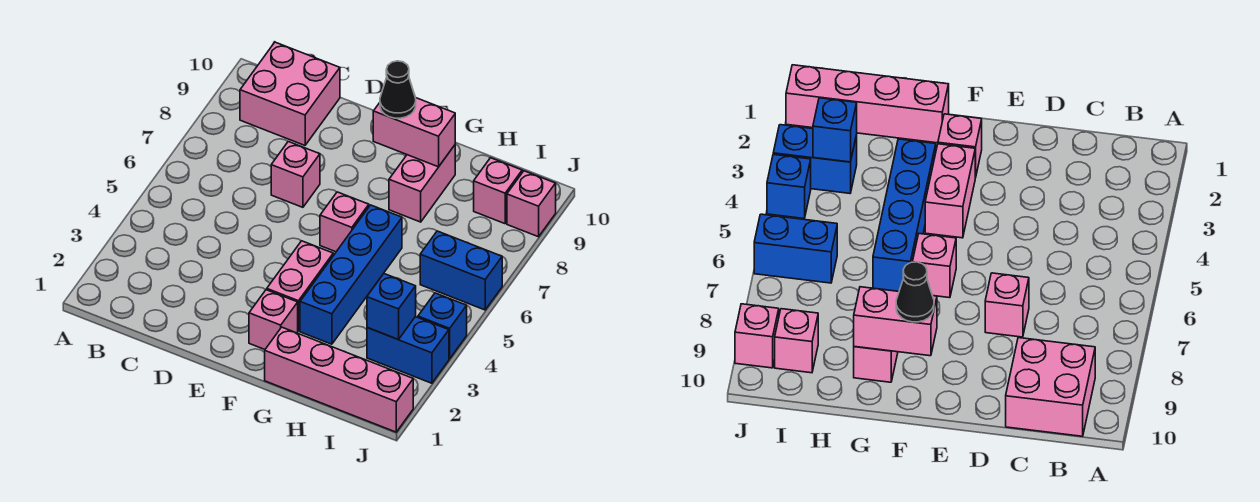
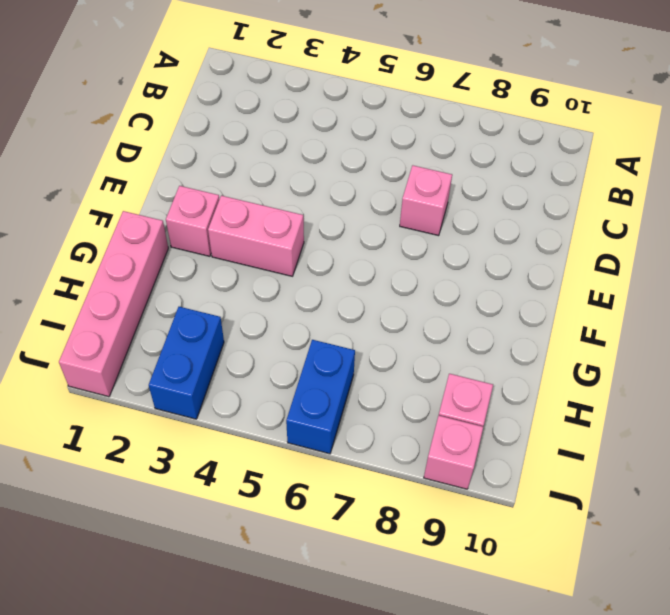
none -> pink brick B9:C10 level 1
none -> pink brick F6 level 1
none -> blue brick G3:G6 level 1

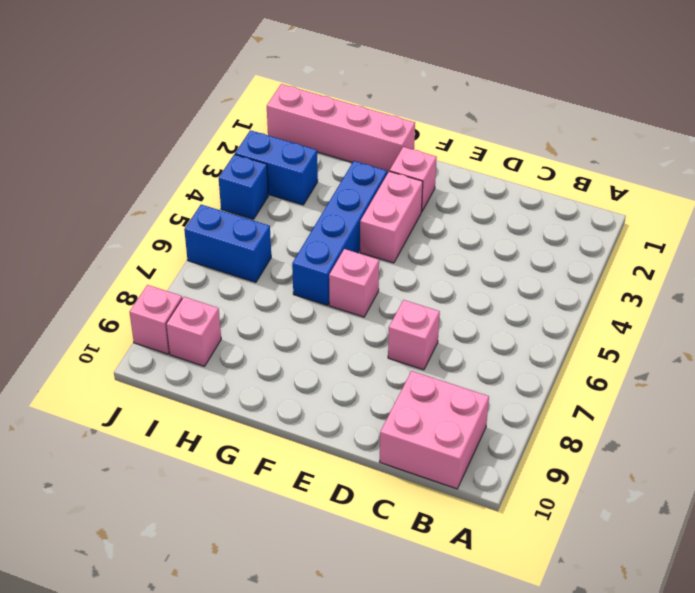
none -> pink brick G8:G9 level 1
none -> pink brick F9:G9 level 2
none -> blue brick I3 level 2

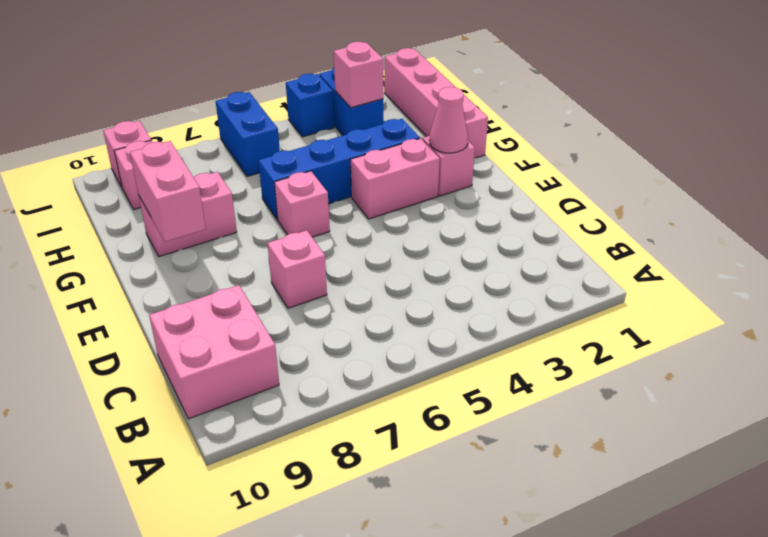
pink cone F2 level 2 -> none
pink brick I3 level 2 -> blue brick I3 level 2
none -> black cone F9 level 3

